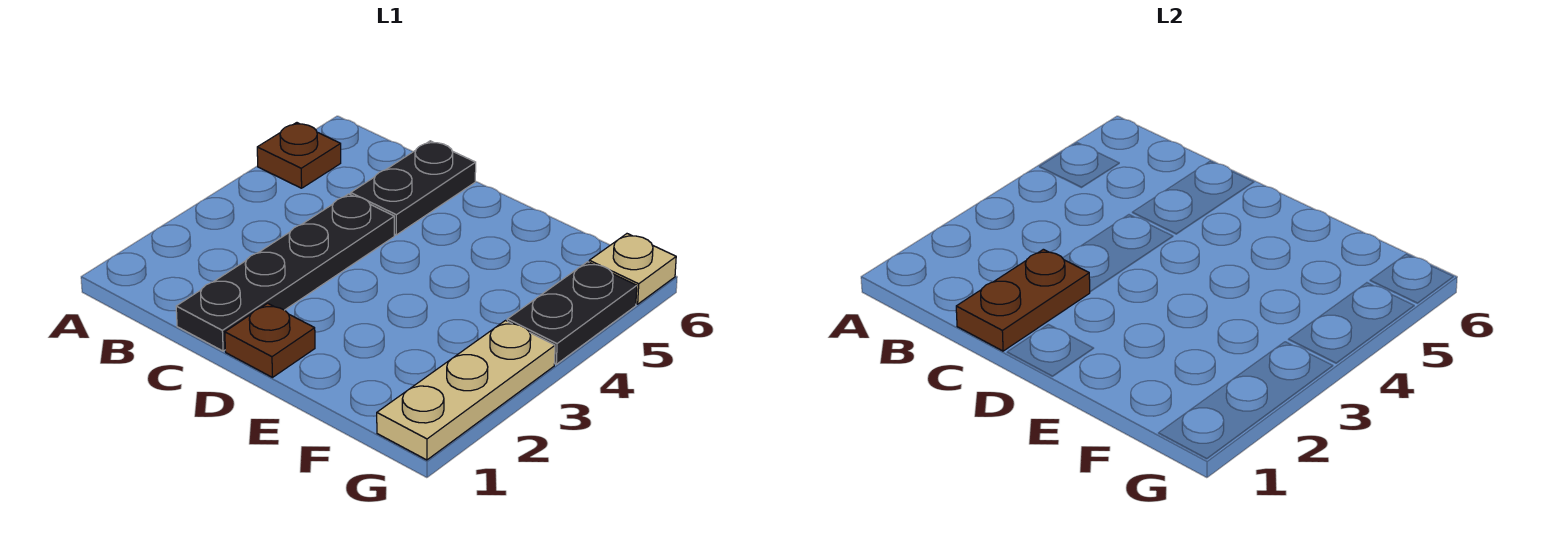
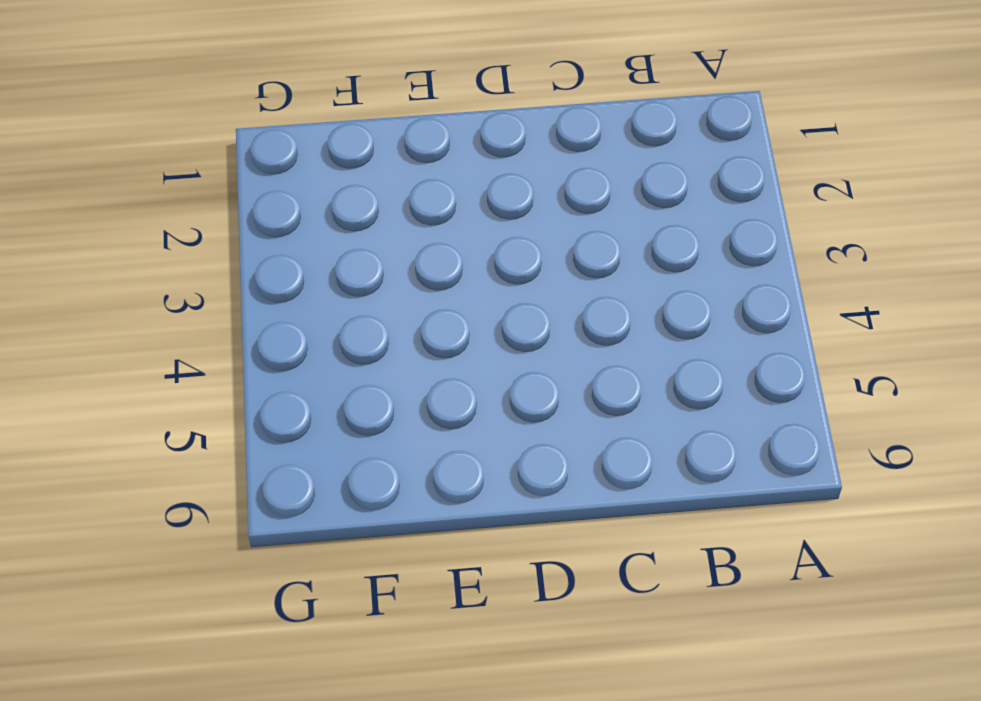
none -> brown plate A5 level 1
none -> black plate C1:C4 level 1

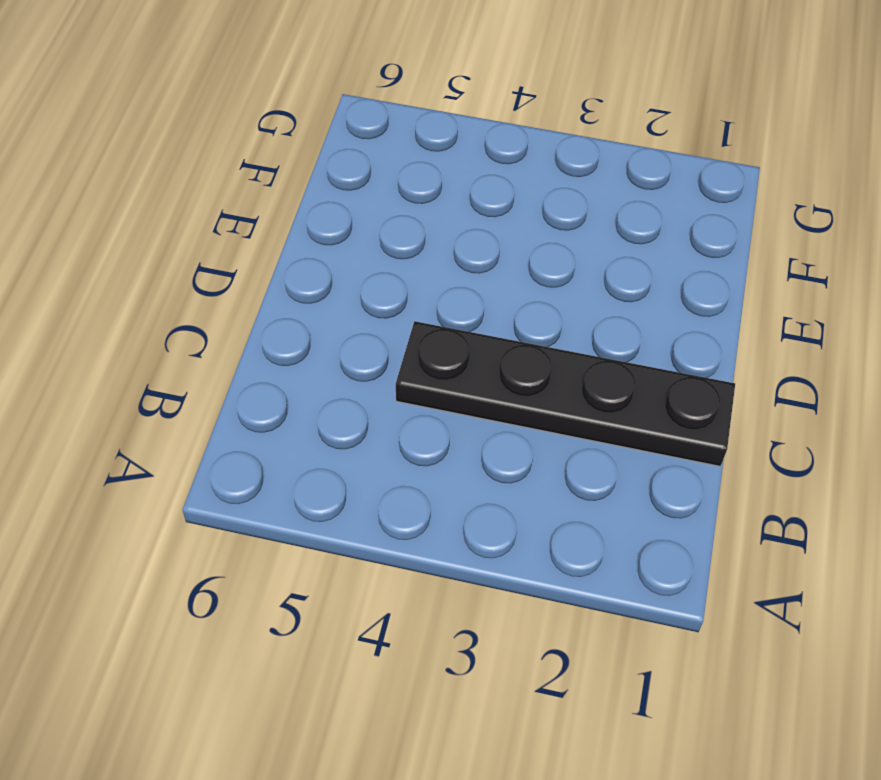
none -> brown plate A5 level 1
none -> black plate C5:C6 level 1

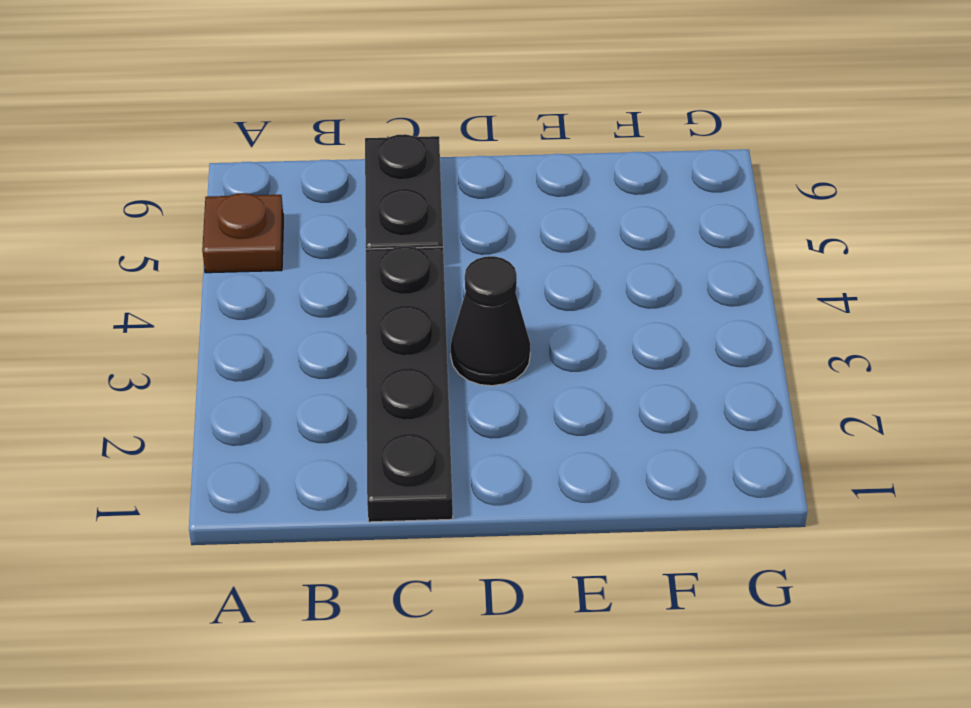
black cone D3 level 1 -> none
none -> brown plate D1 level 1
none -> tan plate G1:G3 level 1

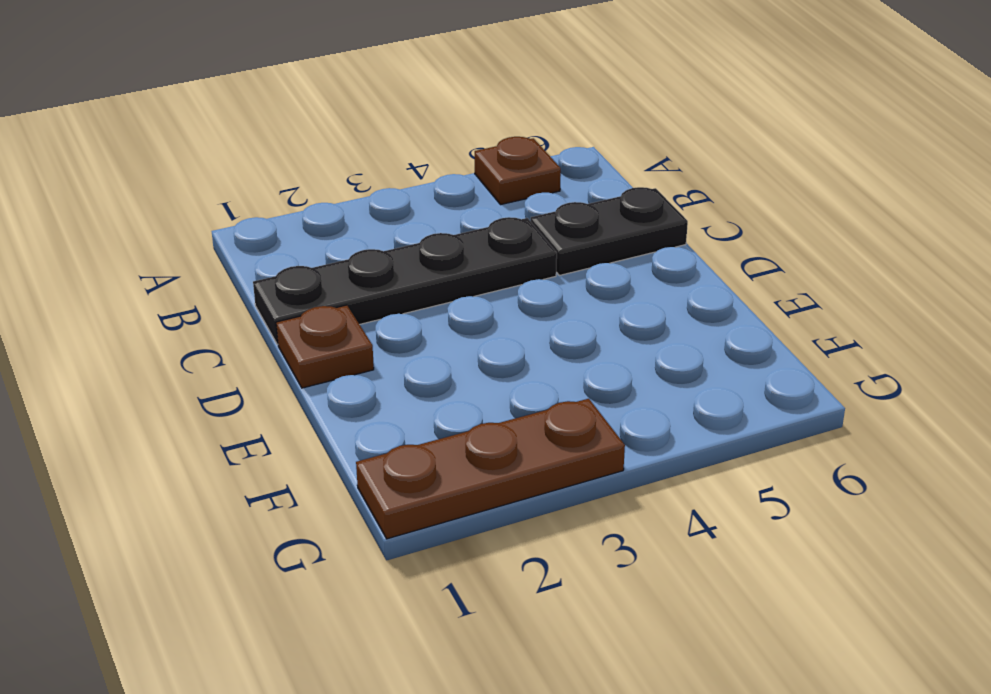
brown plate G1:G3 level 1 -> tan plate G1:G3 level 1
none -> black plate G4:G5 level 1
none -> tan plate G6 level 1

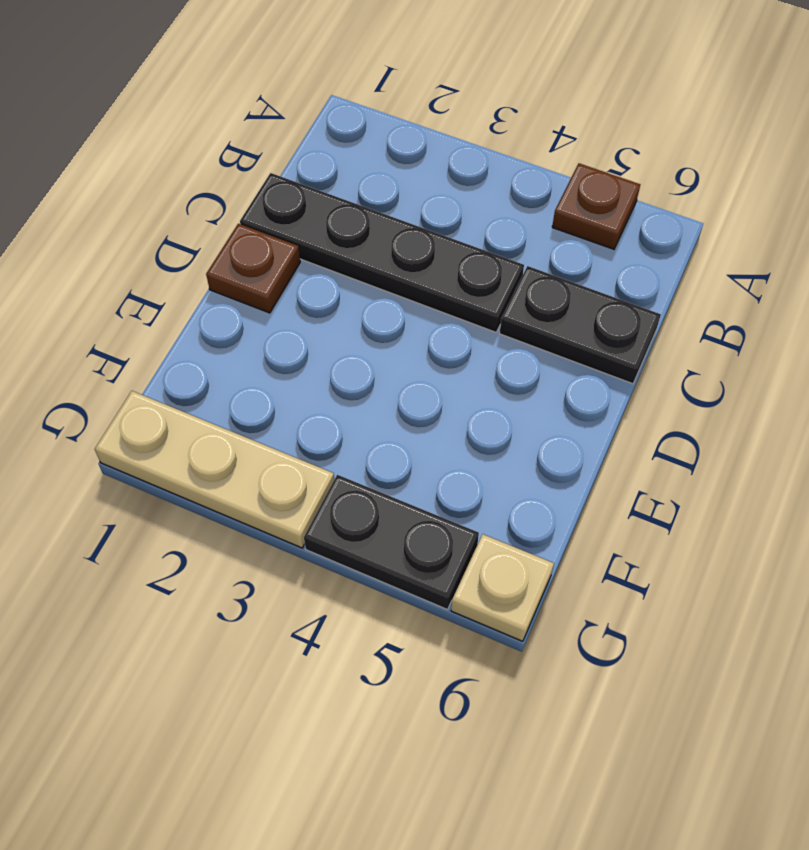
none -> brown plate C1:C2 level 2

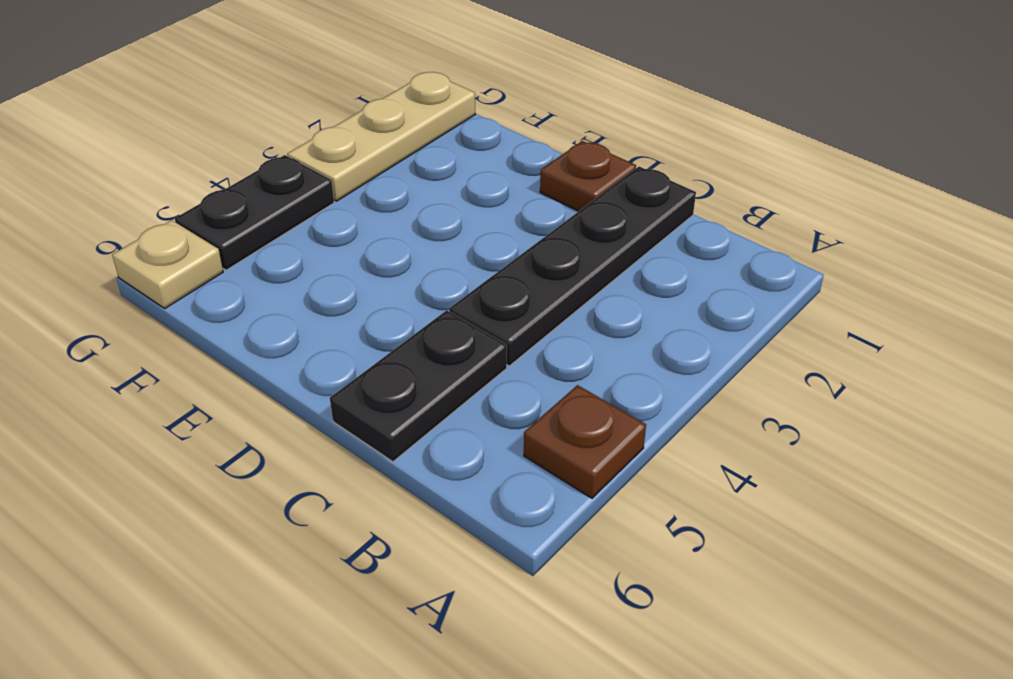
none -> brown plate C1:C2 level 2

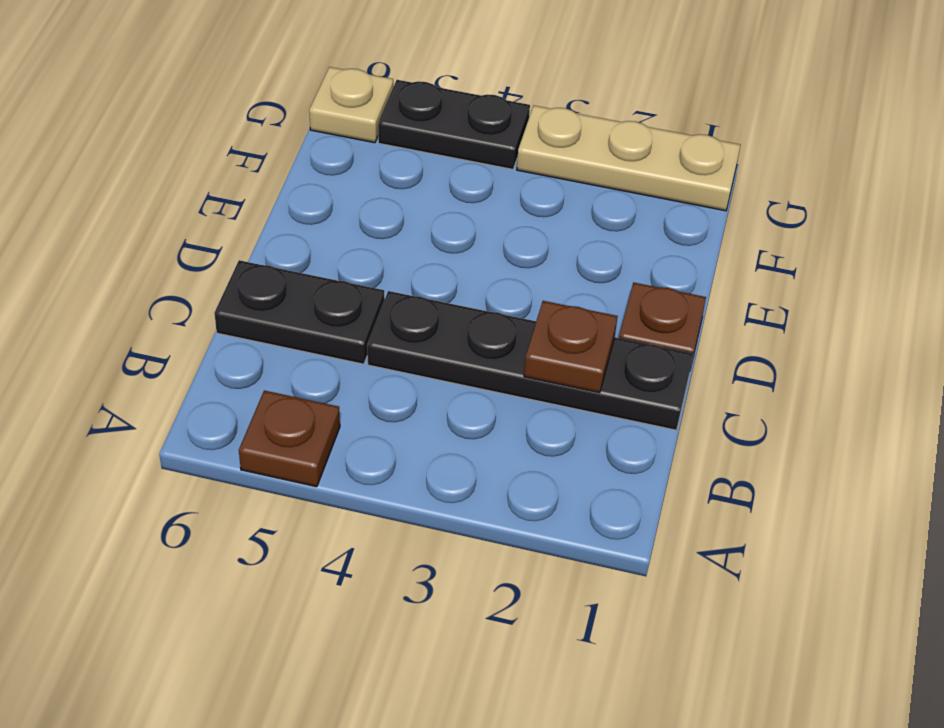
brown plate C2 level 2 -> brown plate C1:C2 level 2

